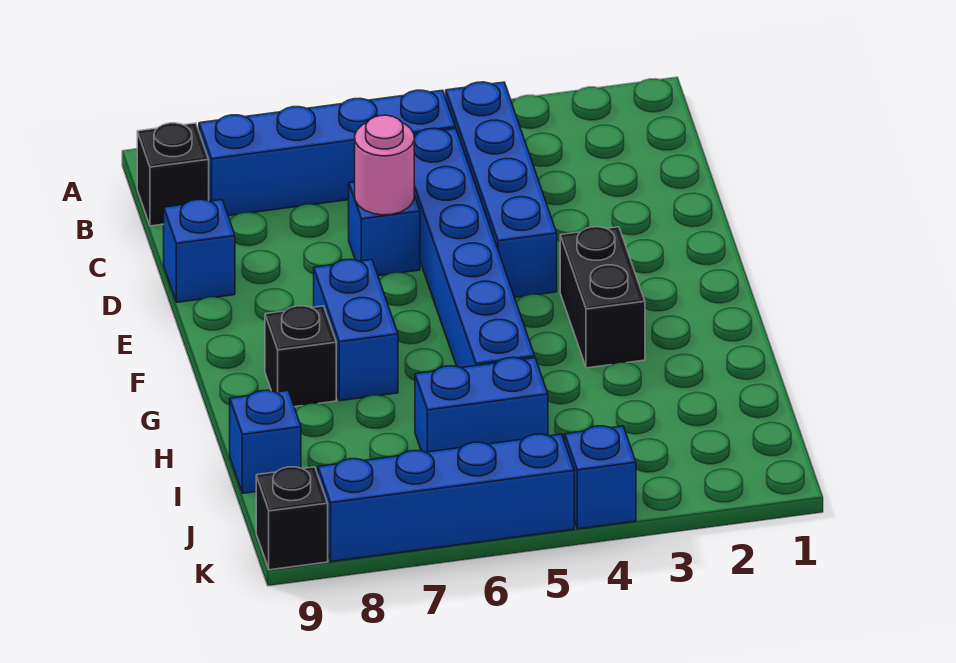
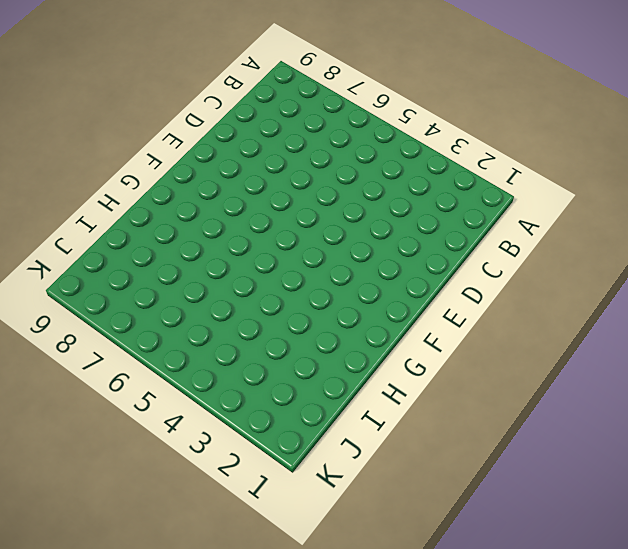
none -> blue brick B4:E4 level 1
none -> blue brick B5:B8 level 1
none -> black brick B9 level 1

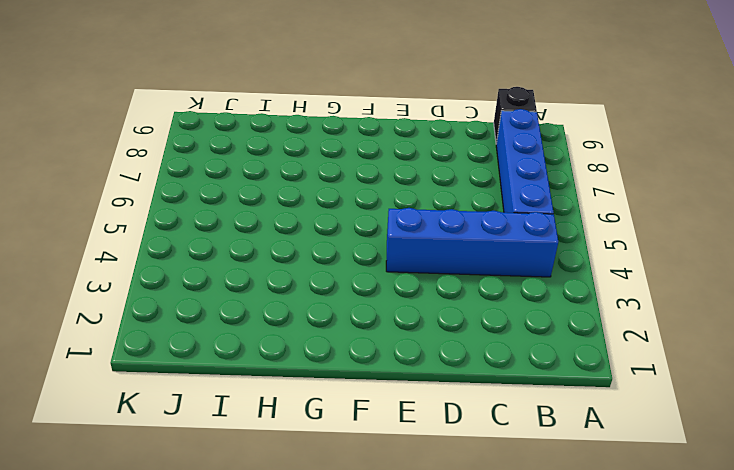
none -> blue brick C5:H5 level 1
none -> blue brick D6 level 1
none -> blue brick D9 level 1

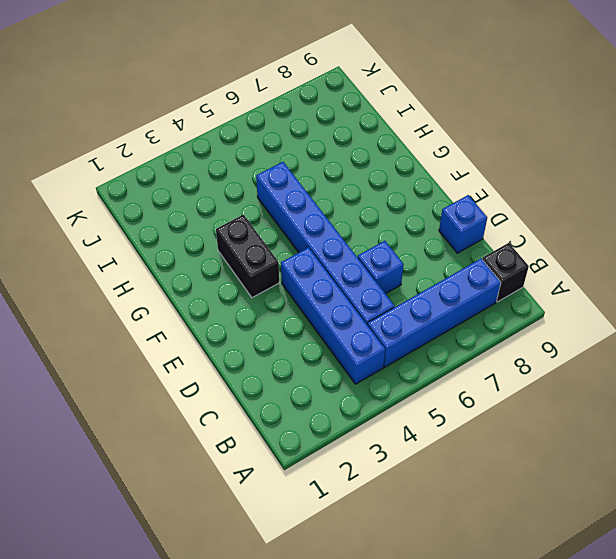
none -> blue brick F7:G7 level 1
none -> black brick G8 level 1
none -> blue brick I5:I6 level 1

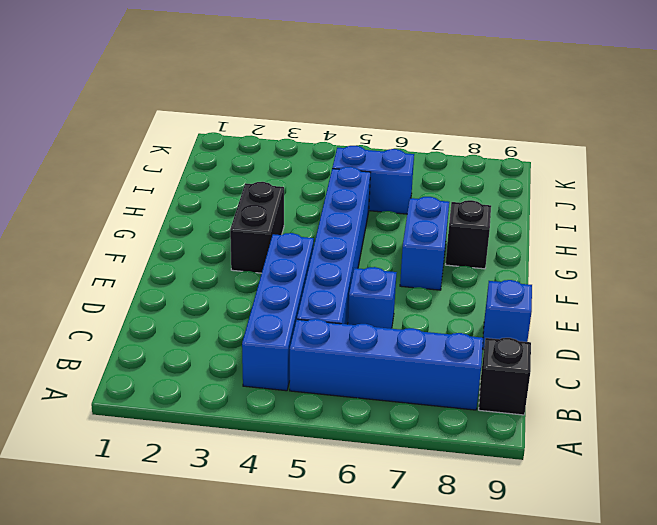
none -> blue brick I9 level 1
none -> blue brick K4 level 1
none -> blue brick K5:K8 level 1

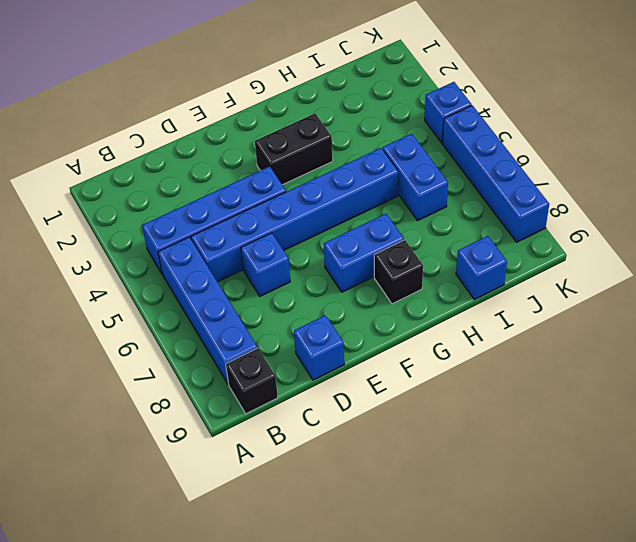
none -> black brick K9 level 1
none -> pink round brick D6 level 2

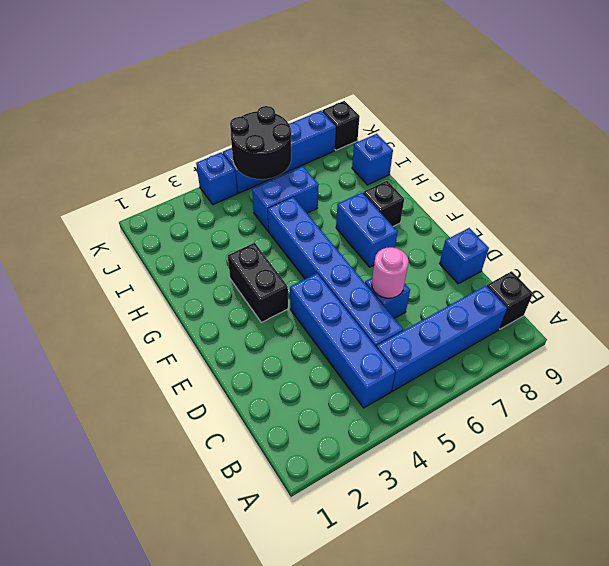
black round brick J5:K6 level 2 -> none

